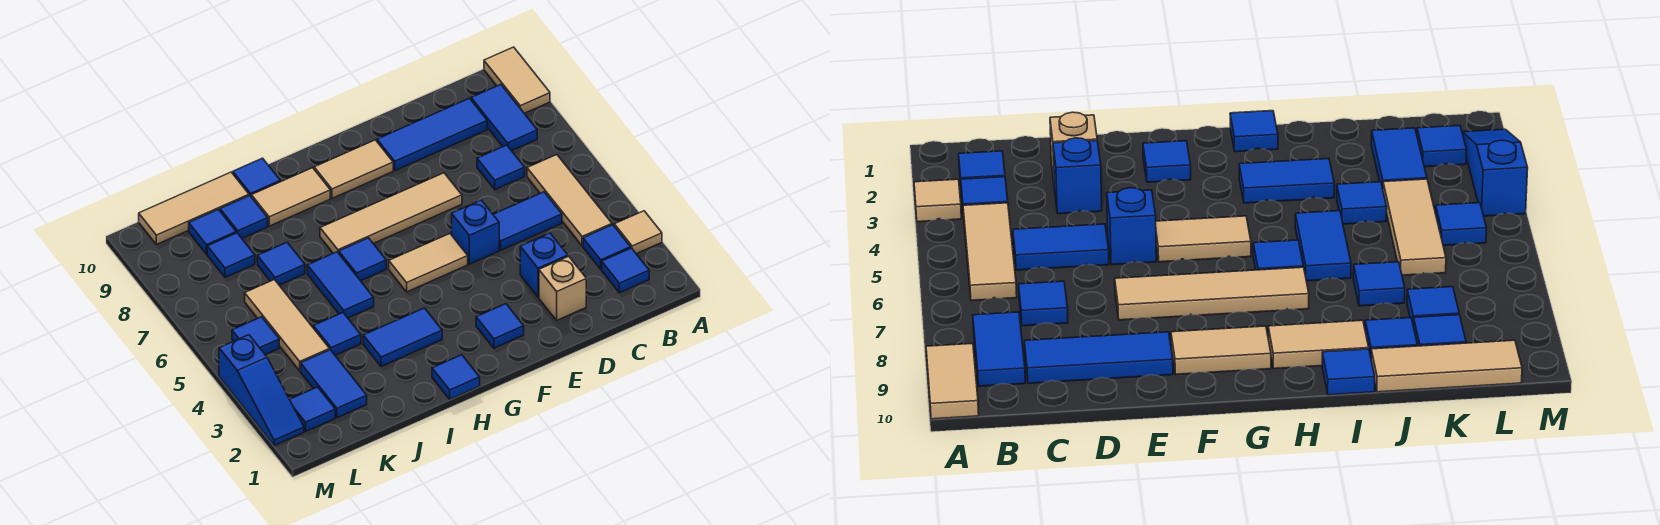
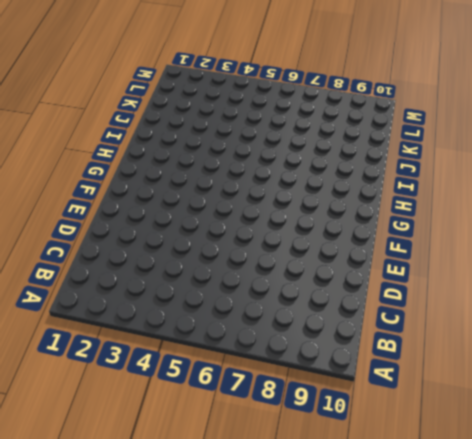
none -> tan tile A3 level 1
none -> tan tile A9:A10 level 1
none -> blue tile B2 level 1
none -> blue tile B3 level 1

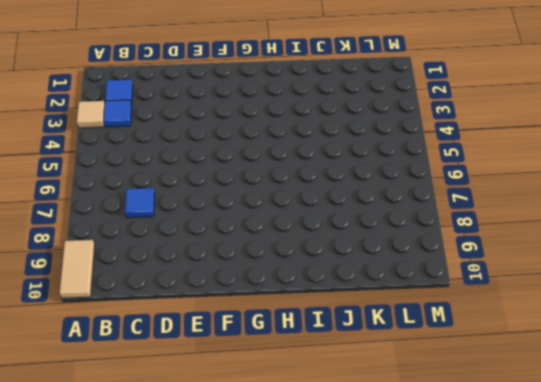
none -> tan tile B4:B6 level 1
none -> blue tile B8:B9 level 1
none -> blue tile C5:D5 level 1
none -> blue tile C9:E9 level 1

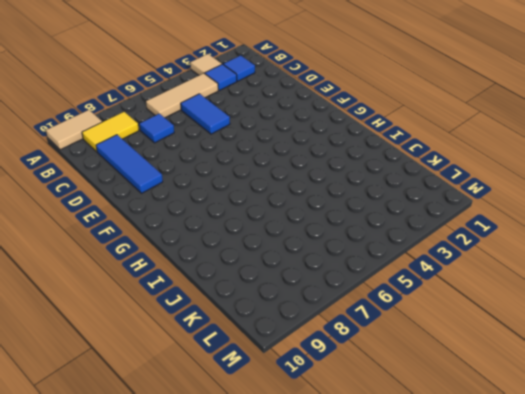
yellow tile B8:B9 level 1 -> blue tile B8:B9 level 1
none -> tan brick D2 level 1
none -> blue brick D3 level 1
none -> blue brick E5 level 1
none -> tan tile E7:H7 level 1

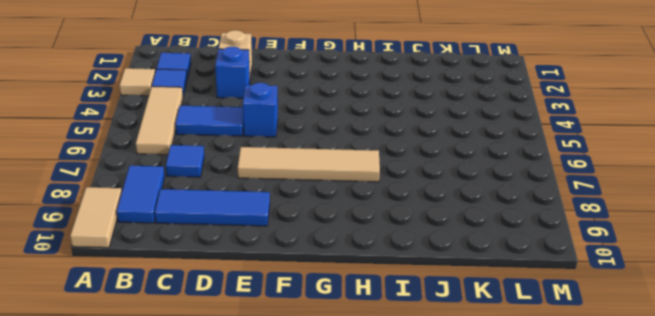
none -> blue tile F2 level 1
none -> tan tile F5:G5 level 1
none -> tan tile F9:G9 level 1
none -> blue tile H1 level 1

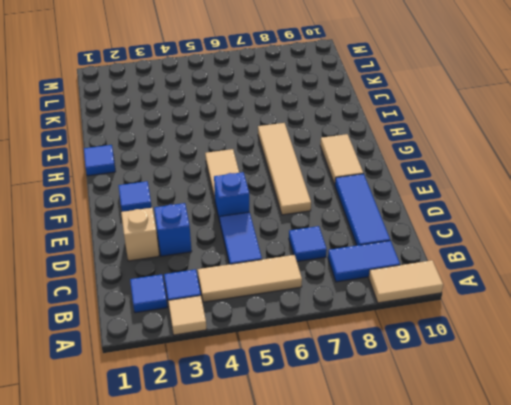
none -> blue tile H3:I3 level 1
none -> blue tile H6 level 1
none -> tan tile H9:I9 level 1
none -> blue tile I5:I6 level 1

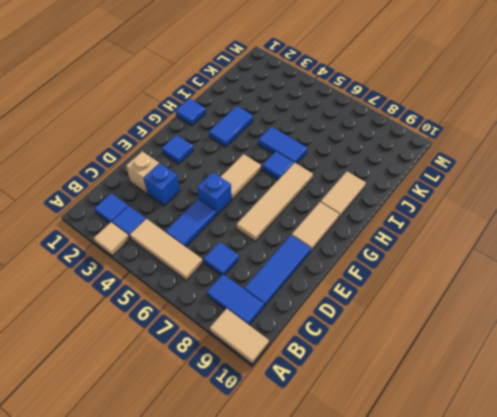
none -> blue tile I10 level 1
none -> blue tile J4 level 1
none -> blue tile J7 level 1
none -> blue tile J9 level 1

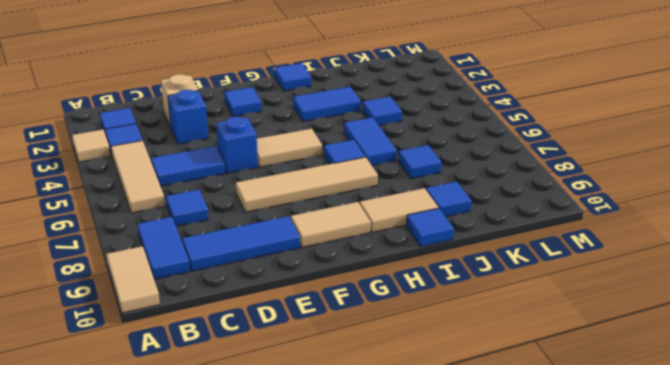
none -> tan tile J10:L10 level 1
none -> blue tile K2:K3 level 1
none -> tan tile K4:K6 level 1
none -> blue tile K8 level 1

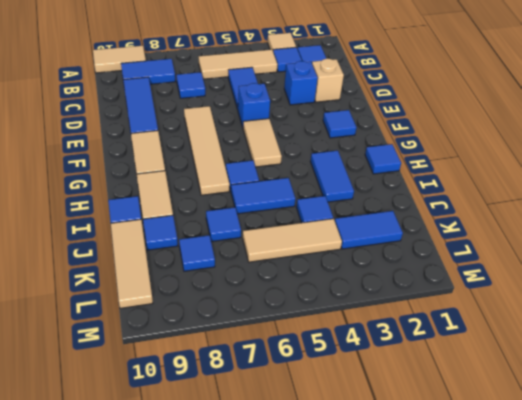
none -> blue tile K9 level 1
none -> blue tile L2 level 1
none -> blue tile L5 level 1
none -> blue slope M2:M4 level 1 top 4

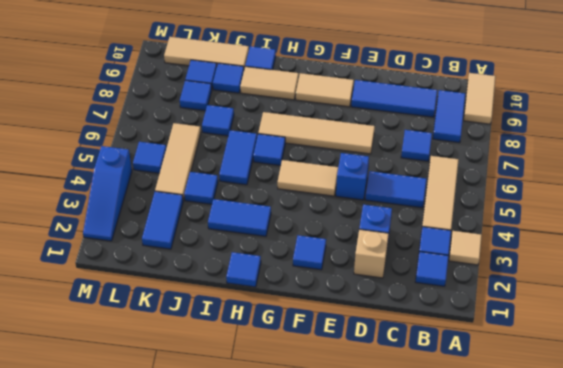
none -> blue tile L2 level 1

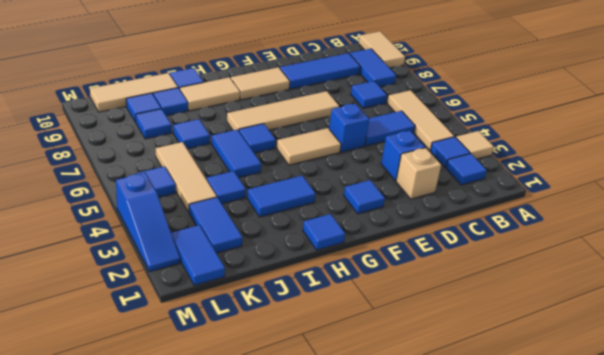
blue tile L1:L2 level 1 -> blue tile L2 level 1

